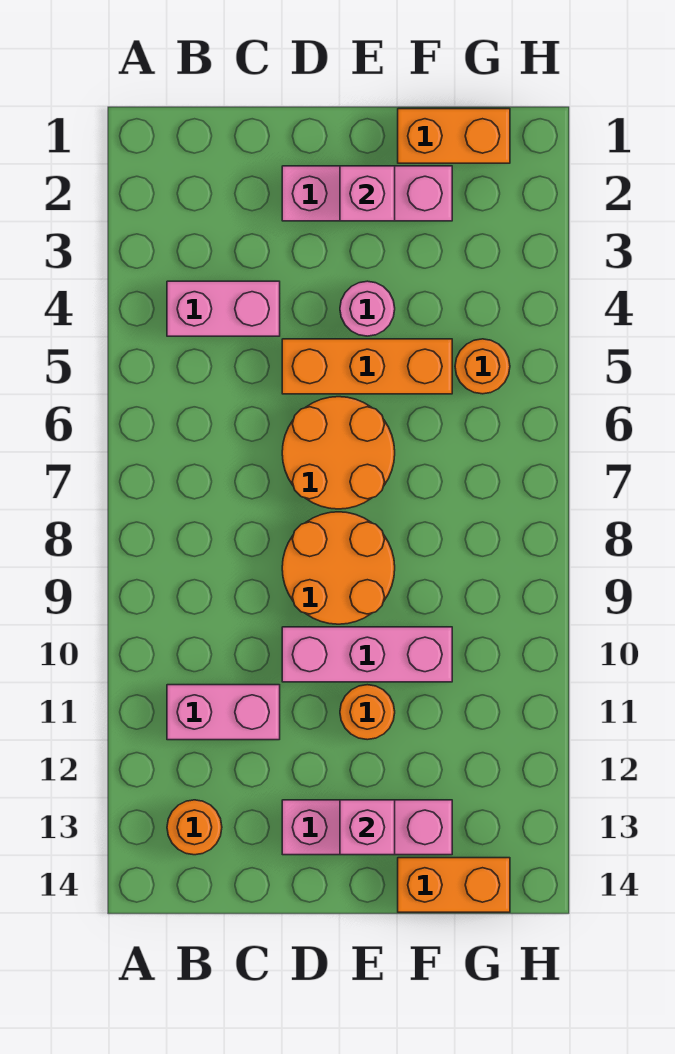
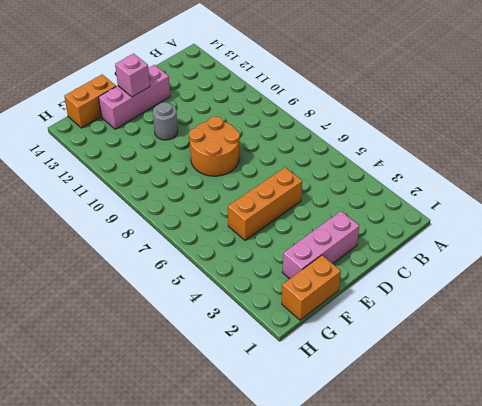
grey round brick E11 level 1 -> orange round brick E11 level 1
none -> pink brick B4:C4 level 1
none -> pink brick B11:C11 level 1
none -> orange round brick B13 level 1

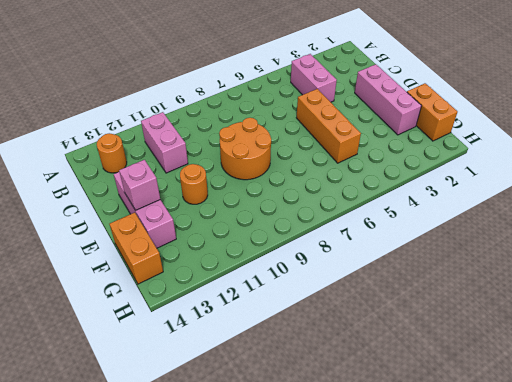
none -> orange round brick D6:E7 level 1
none -> pink brick D10:F10 level 1
none -> pink round brick E4 level 1

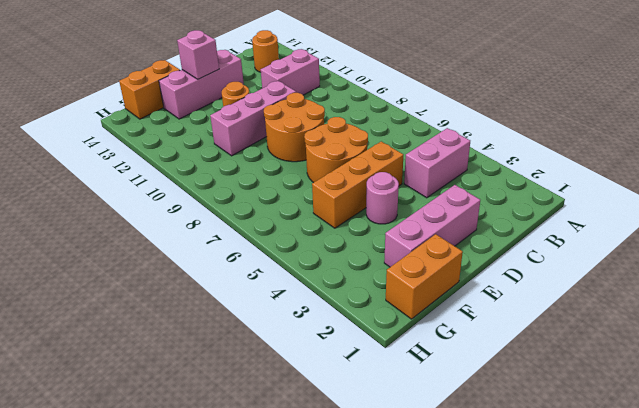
none -> orange round brick G5 level 1
none -> pink brick E2 level 2

